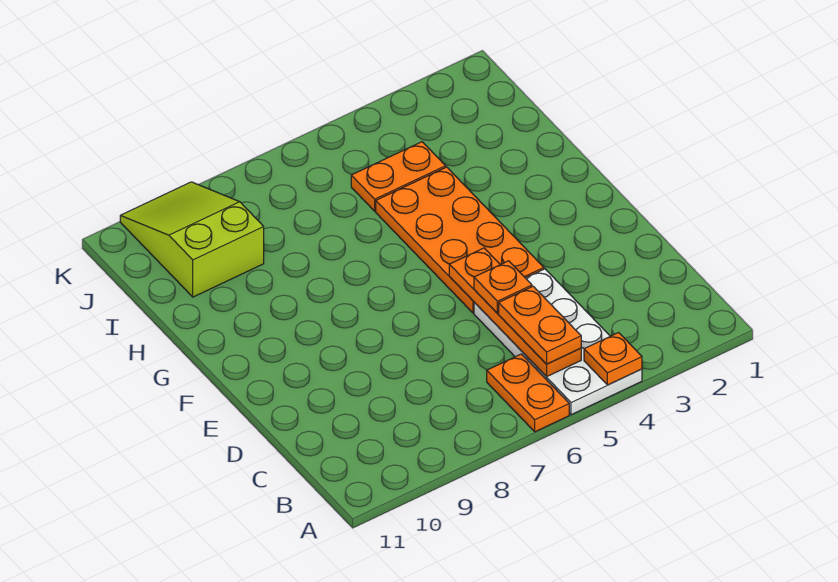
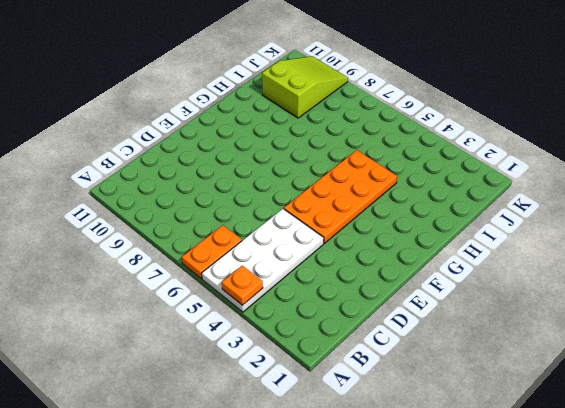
none -> orange plate I4:I5 level 1
none -> orange plate B5:E5 level 2

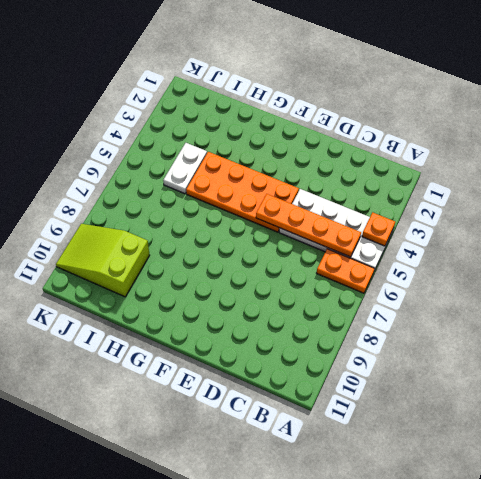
white plate I4:I5 level 1 -> orange plate I4:I5 level 1
none -> orange plate B5:C5 level 3
none -> orange plate D5 level 3

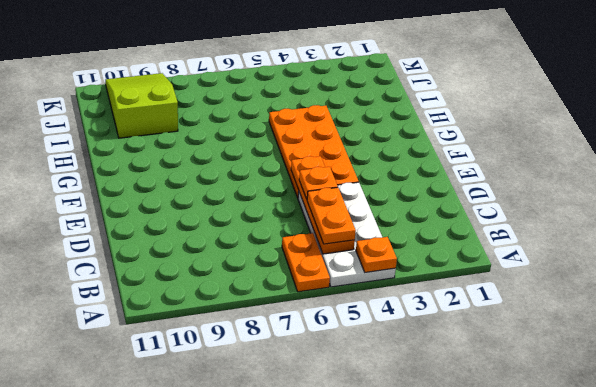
none -> orange plate I4:I5 level 1

